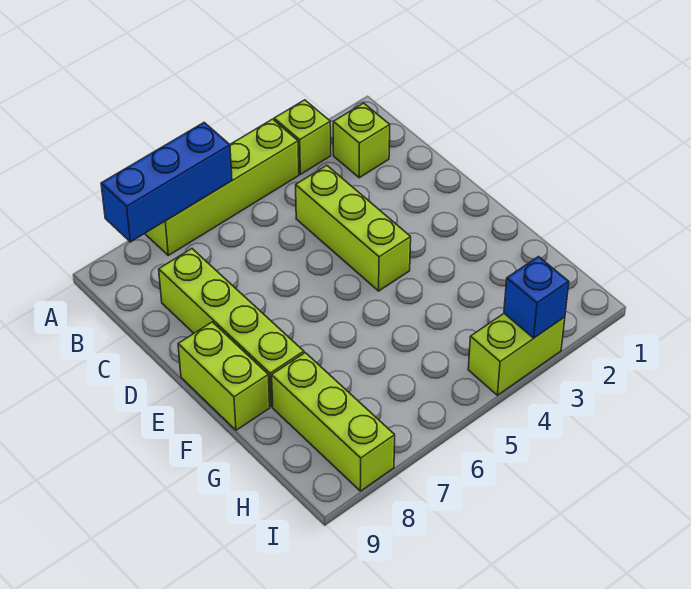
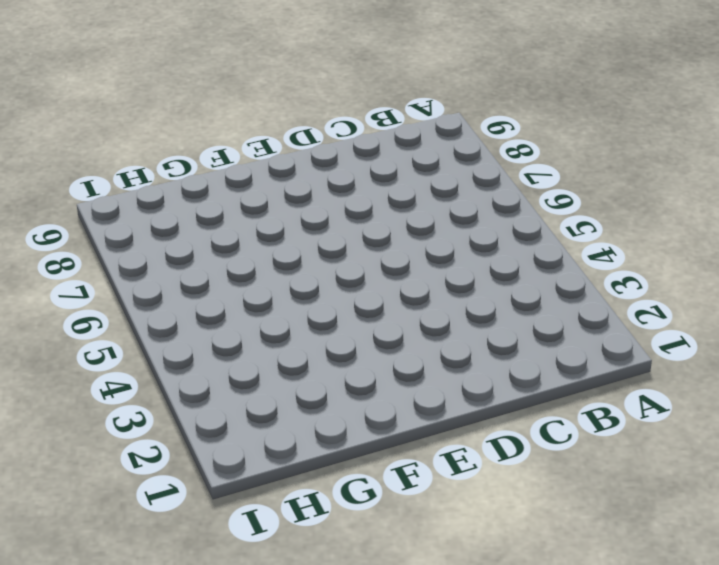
none -> lime brick A3 level 1
none -> lime brick A4:A7 level 1

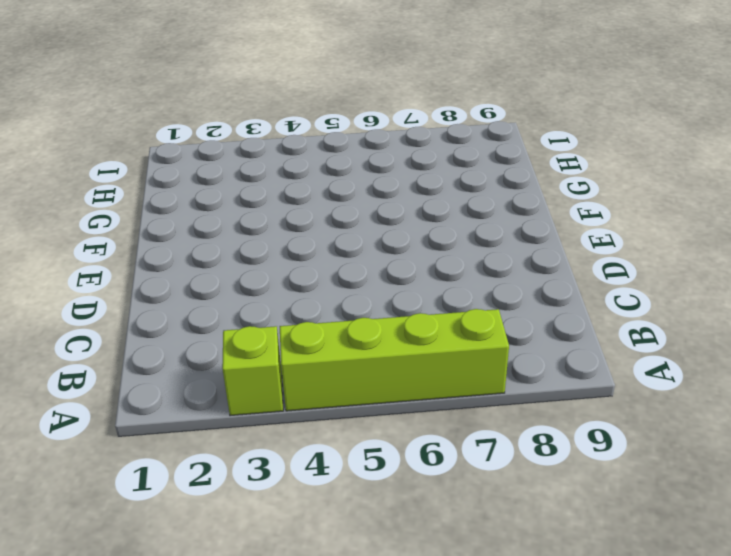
none -> lime brick B2 level 1
none -> lime brick C4:E4 level 1

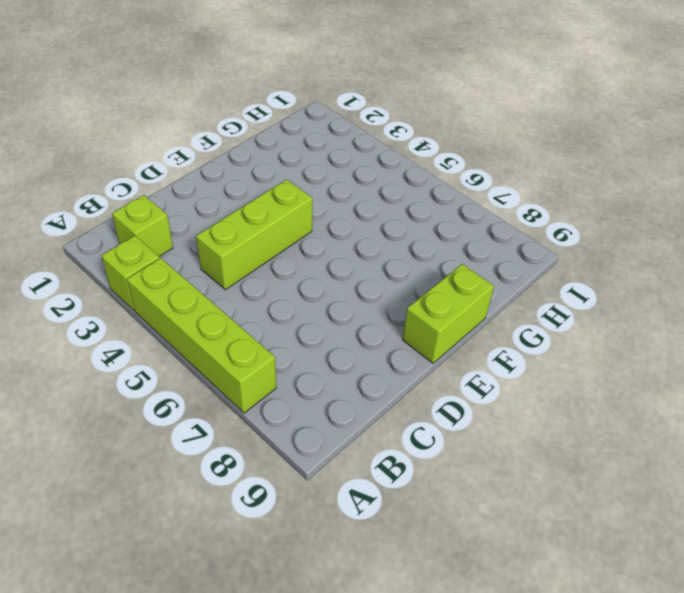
none -> lime brick C8:F8 level 1
none -> lime brick G8:I8 level 1

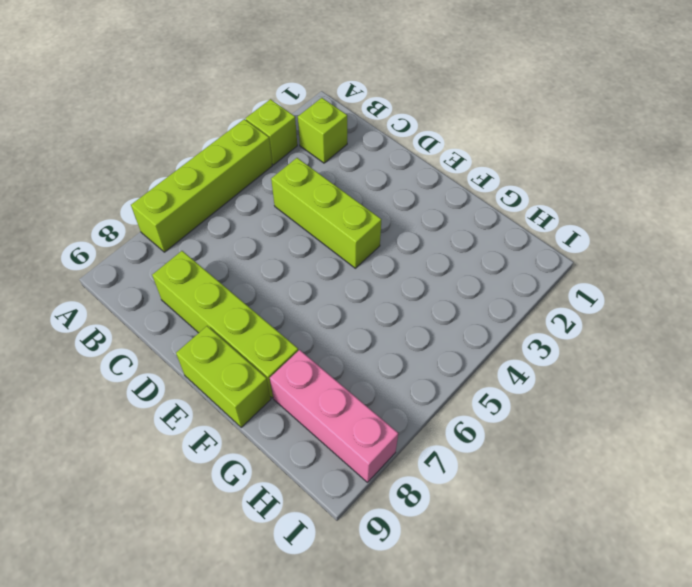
pink brick G8:I8 level 1 -> lime brick G8:I8 level 1
none -> lime brick I3:I4 level 1
none -> blue brick A6:A8 level 2

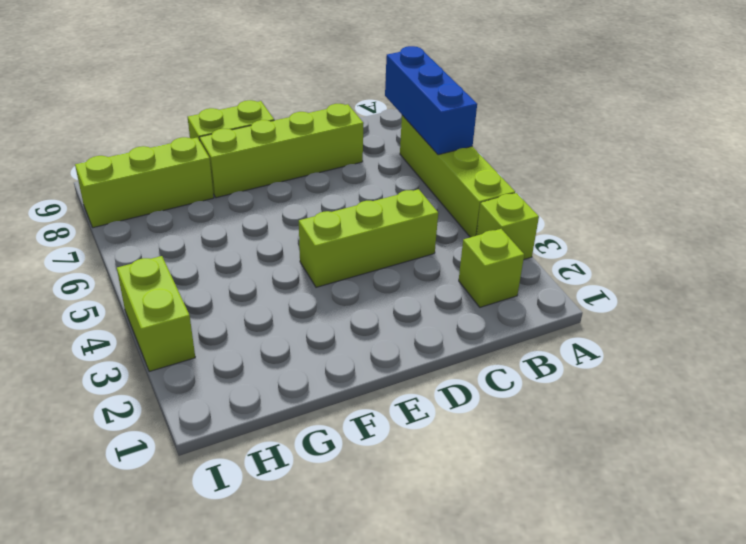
none -> blue brick I3 level 2

